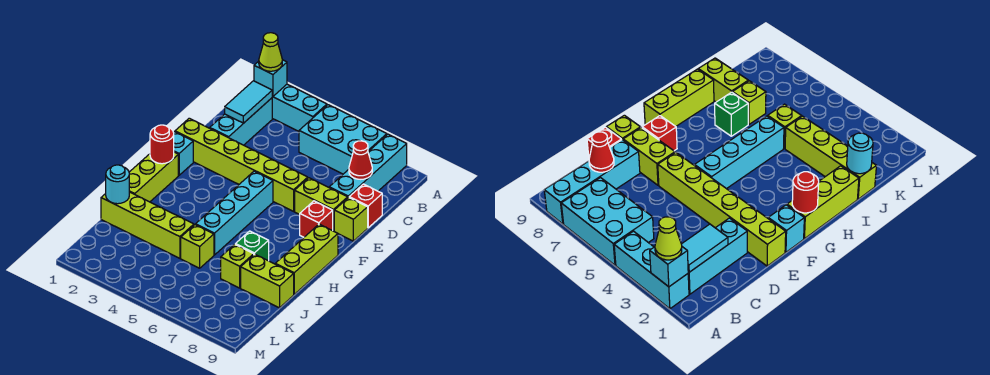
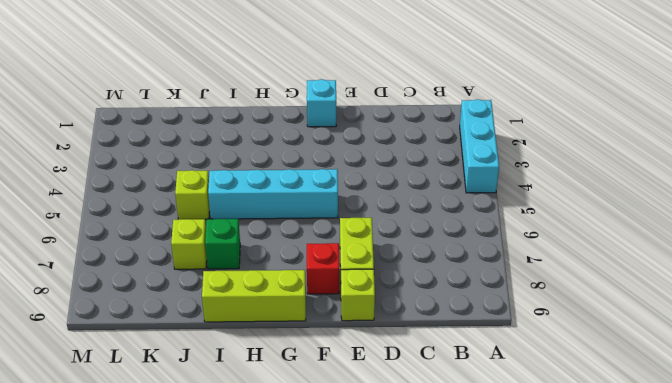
none -> cyan brick A5:B7 level 1
none -> cyan brick A8:D8 level 1
none -> cyan brick B2:D2 level 1

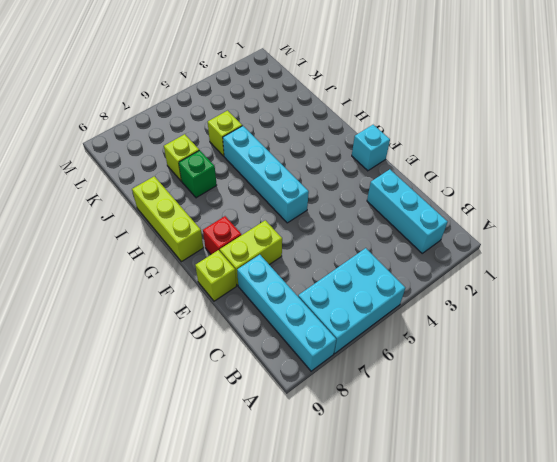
none -> cyan brick A2:A4 level 1
none -> red brick D9 level 1
none -> lime brick E1:E6 level 1

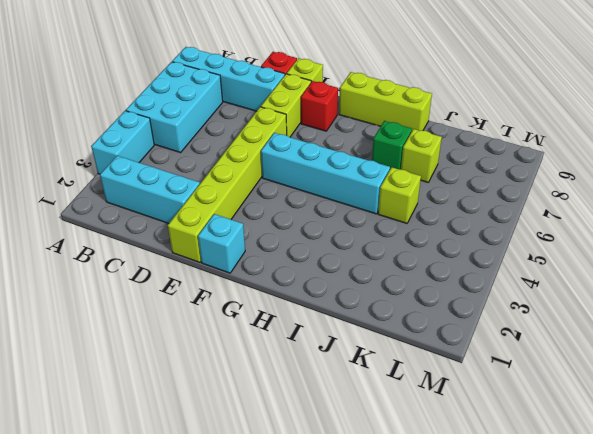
cyan brick A3:A4 level 1 -> cyan brick A2:A4 level 1
none -> lime brick G1:I1 level 1
none -> lime brick J1:J4 level 1
none -> lime brick J8:J9 level 1

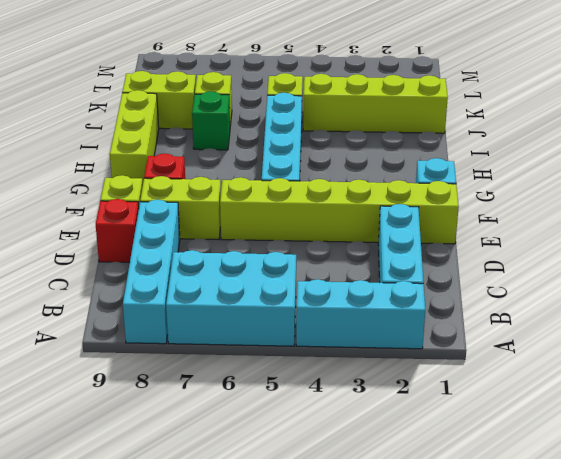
none -> lime brick G1:I1 level 1
none -> cyan brick A2 level 2
none -> cyan tile B2:C2 level 2

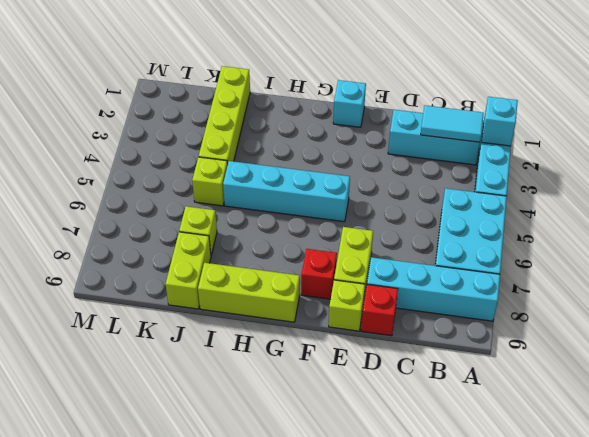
none -> lime brick E1:E6 level 1
none -> lime brick G1:I1 level 1
none -> green brick I7 level 1

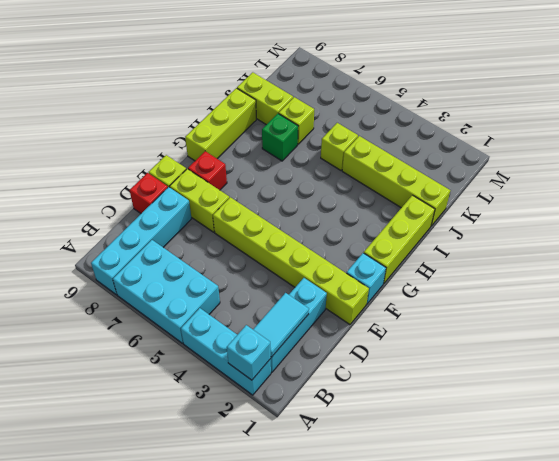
none -> cyan brick F5:I5 level 1
none -> red cone C8 level 2
none -> red round brick G1 level 2

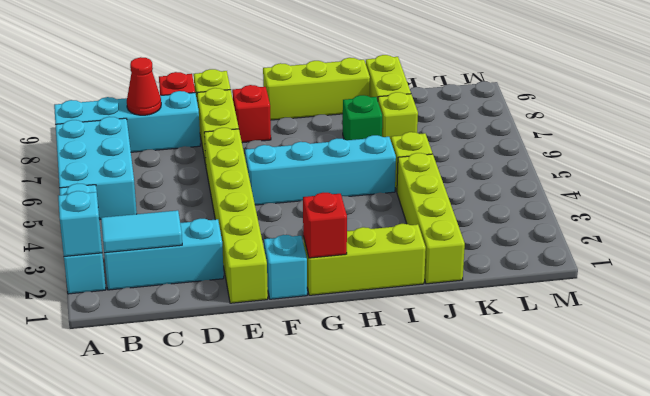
red brick G1 level 2 -> red round brick G1 level 2
none -> cyan round brick J1 level 2
none -> lime cone A2 level 3

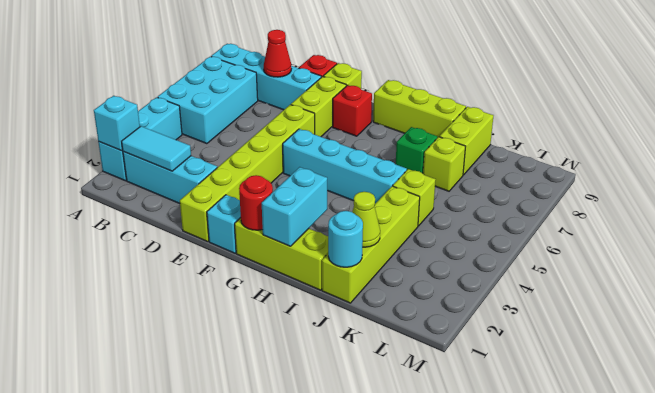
cyan brick H1:H2 level 2 -> none
lime cone J2 level 2 -> lime cone A2 level 3

